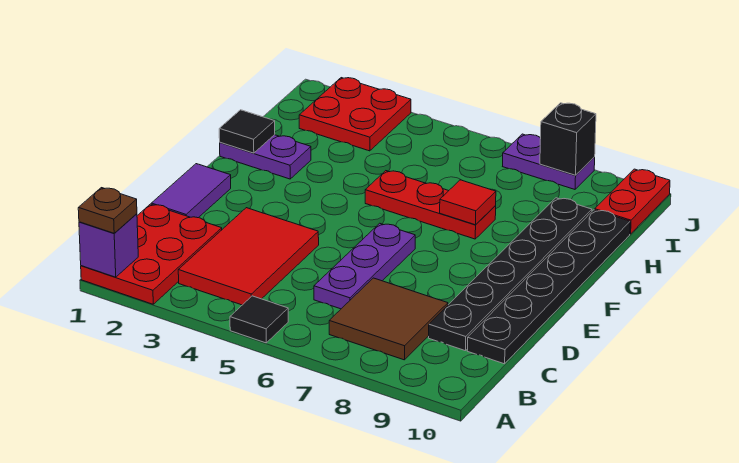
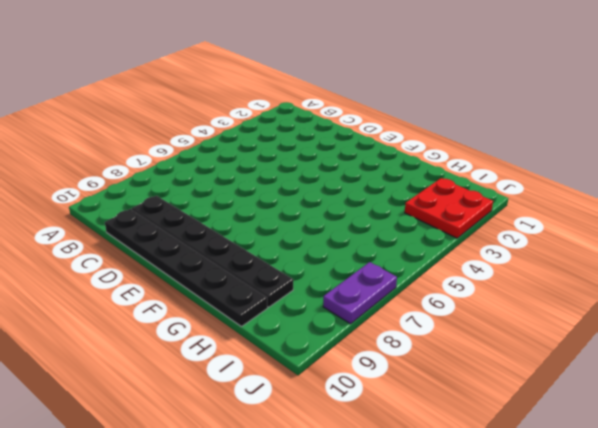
none -> red plate A1:C2 level 1
none -> black tile A5 level 1
none -> red tile B3:D4 level 1

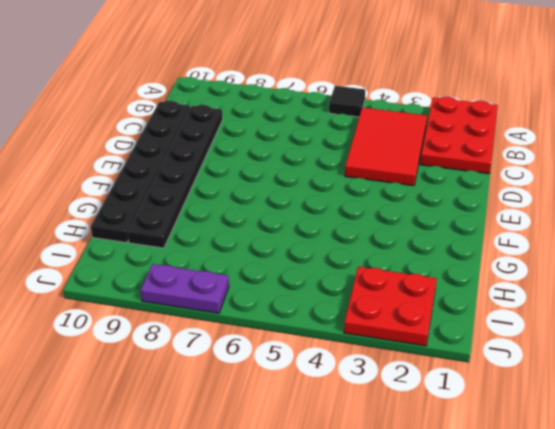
none -> brown tile B7:C8 level 1
none -> purple plate C6:E6 level 1
none -> purple tile D1:E1 level 1

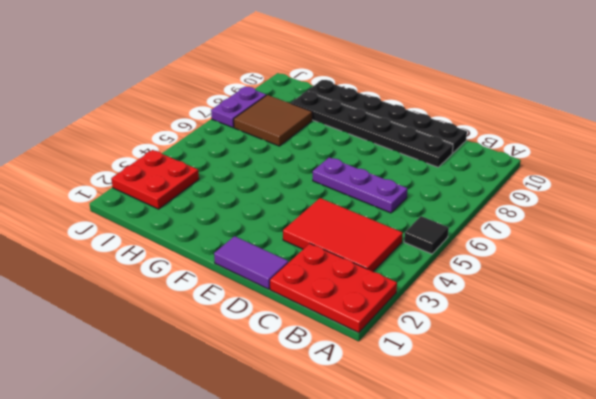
brown tile H7:I8 level 1 -> brown tile B7:C8 level 1
none -> purple plate G1:G2 level 1
none -> red plate G5:G7 level 1
none -> red plate I10:J10 level 1

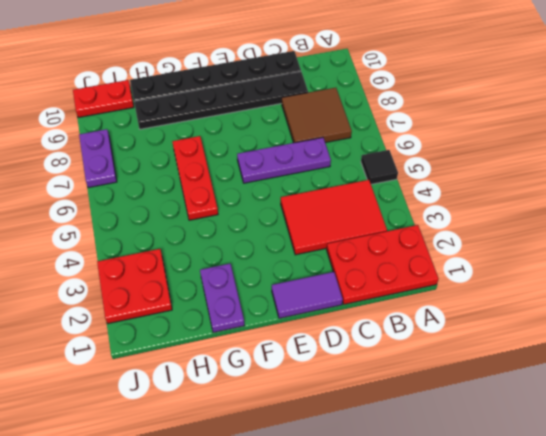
none -> purple brick A1 level 2
none -> black tile G1 level 2
none -> red tile G7 level 2

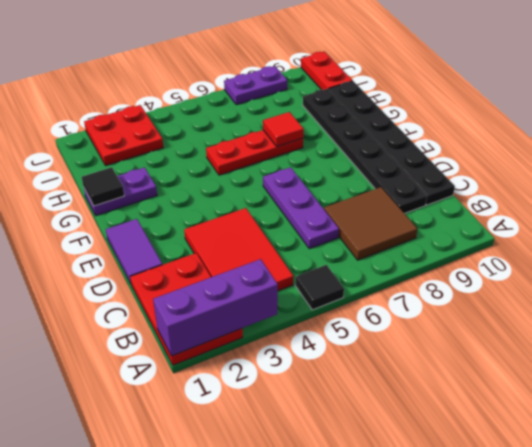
purple brick A1:A3 level 2 -> purple brick A1 level 2
none -> black brick J8 level 2
none -> brown plate A1 level 3

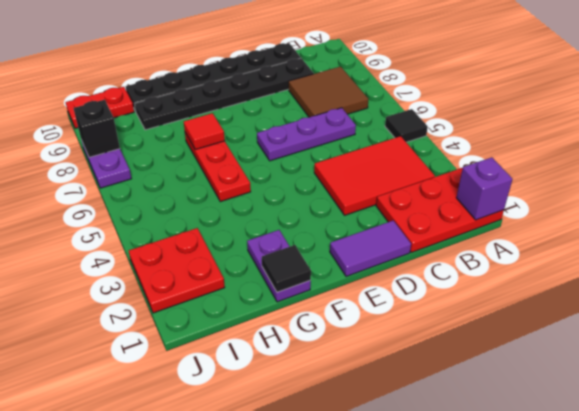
none -> brown plate A1 level 3

